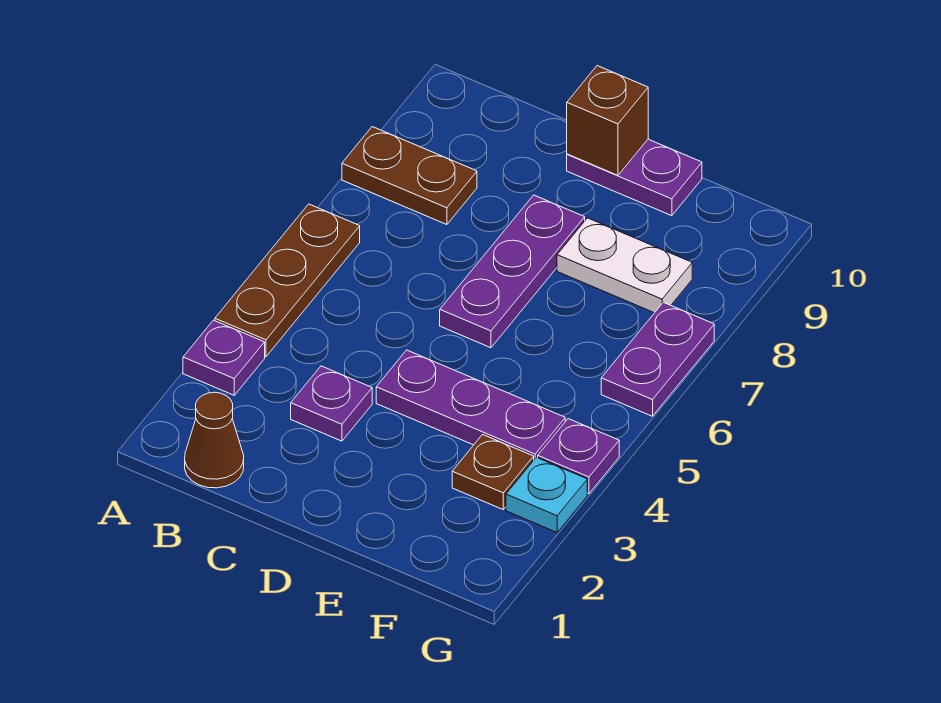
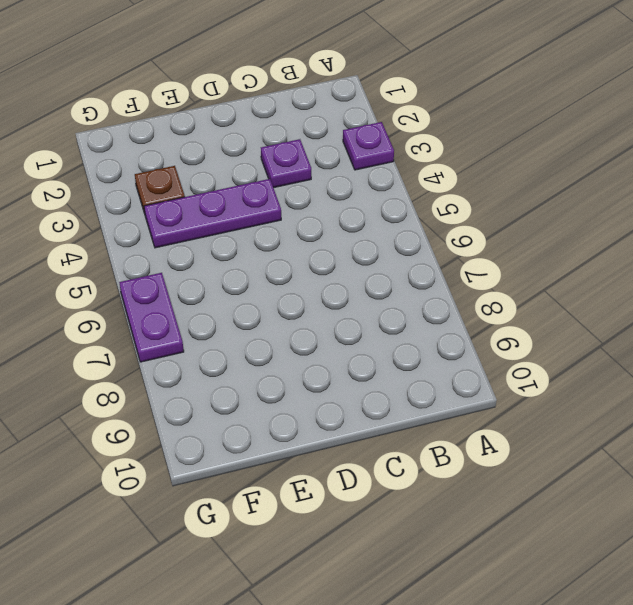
none -> brown plate A4:A6 level 1
none -> brown plate A8:B8 level 1
none -> brown cone B1 level 1

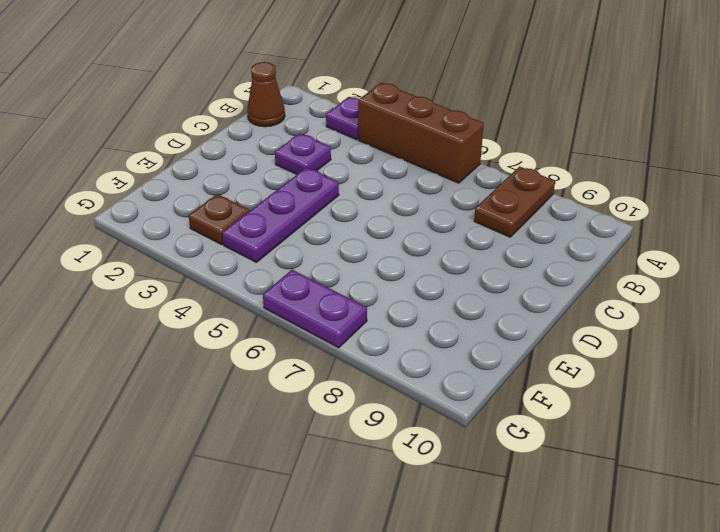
brown brick A4:A6 level 1 -> brown plate A4:A6 level 1
none -> purple plate D6:D8 level 1
none -> purple plate D10:E10 level 1
none -> white plate E8:F8 level 1

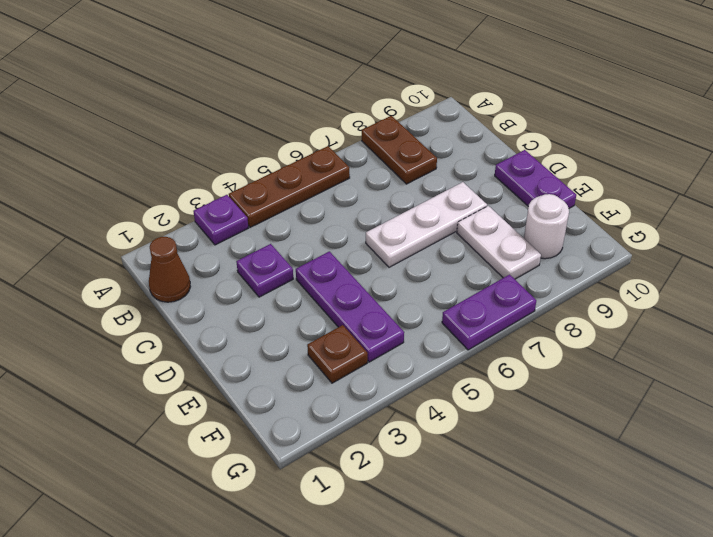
white plate D6:D8 level 1 -> purple plate D6:D8 level 1
white round brick F9 level 1 -> none
none -> cyan plate G3 level 1
none -> purple plate G4 level 1
none -> brown brick D10 level 2

